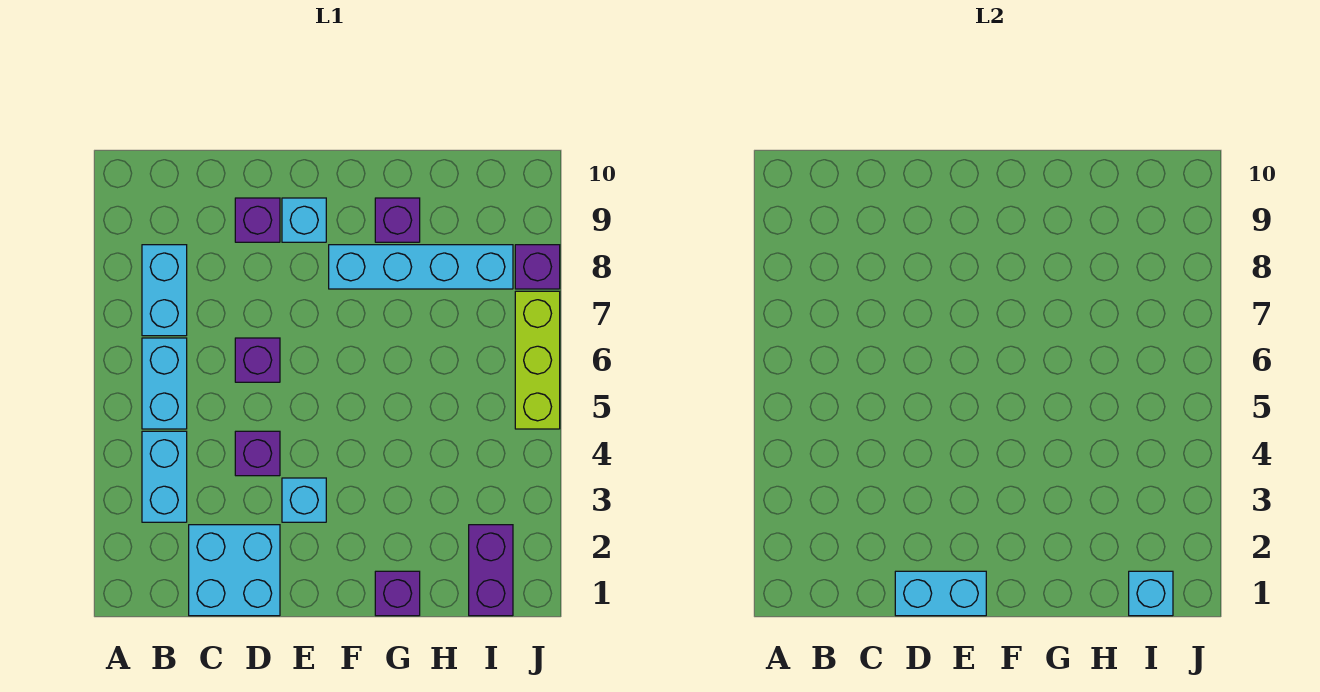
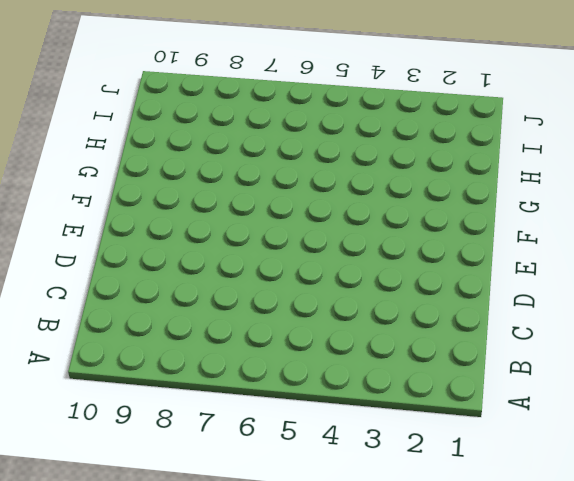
none -> cyan brick B3:B4 level 1
none -> cyan brick B5:B6 level 1
none -> cyan brick B7:B8 level 1

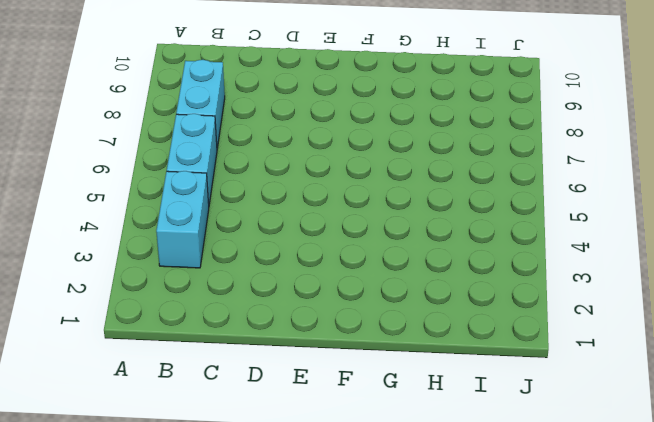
none -> cyan brick C1:D2 level 1
none -> purple brick D4 level 1
none -> purple brick D6 level 1

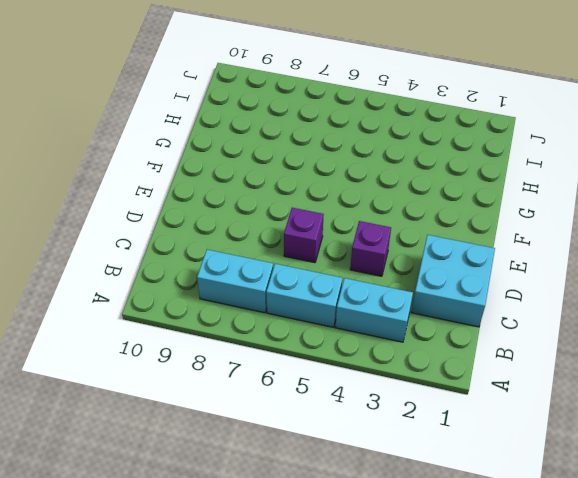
none -> purple brick D9 level 1
none -> cyan brick E3 level 1
none -> cyan brick E9 level 1

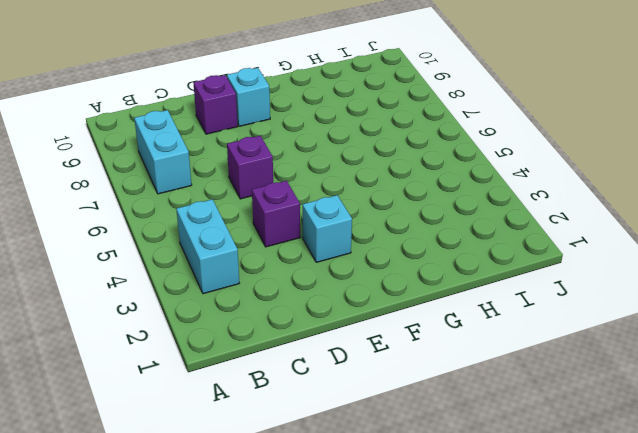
none -> cyan brick B5:B6 level 1
none -> cyan brick C1:D2 level 1
none -> cyan brick F8:I8 level 1

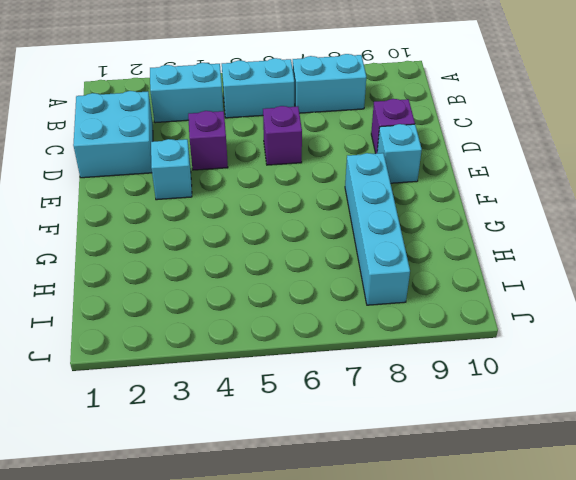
none -> purple brick G1 level 1
none -> purple brick G9 level 1
none -> purple brick I1:I2 level 1

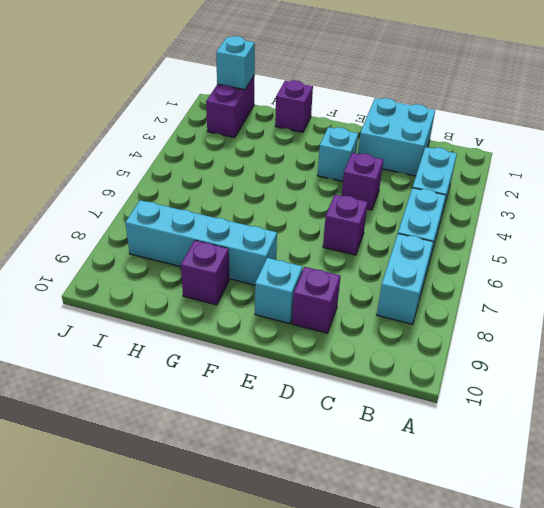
none -> lime brick J5:J7 level 1
none -> purple brick J8 level 1
none -> cyan brick D1:E1 level 2

